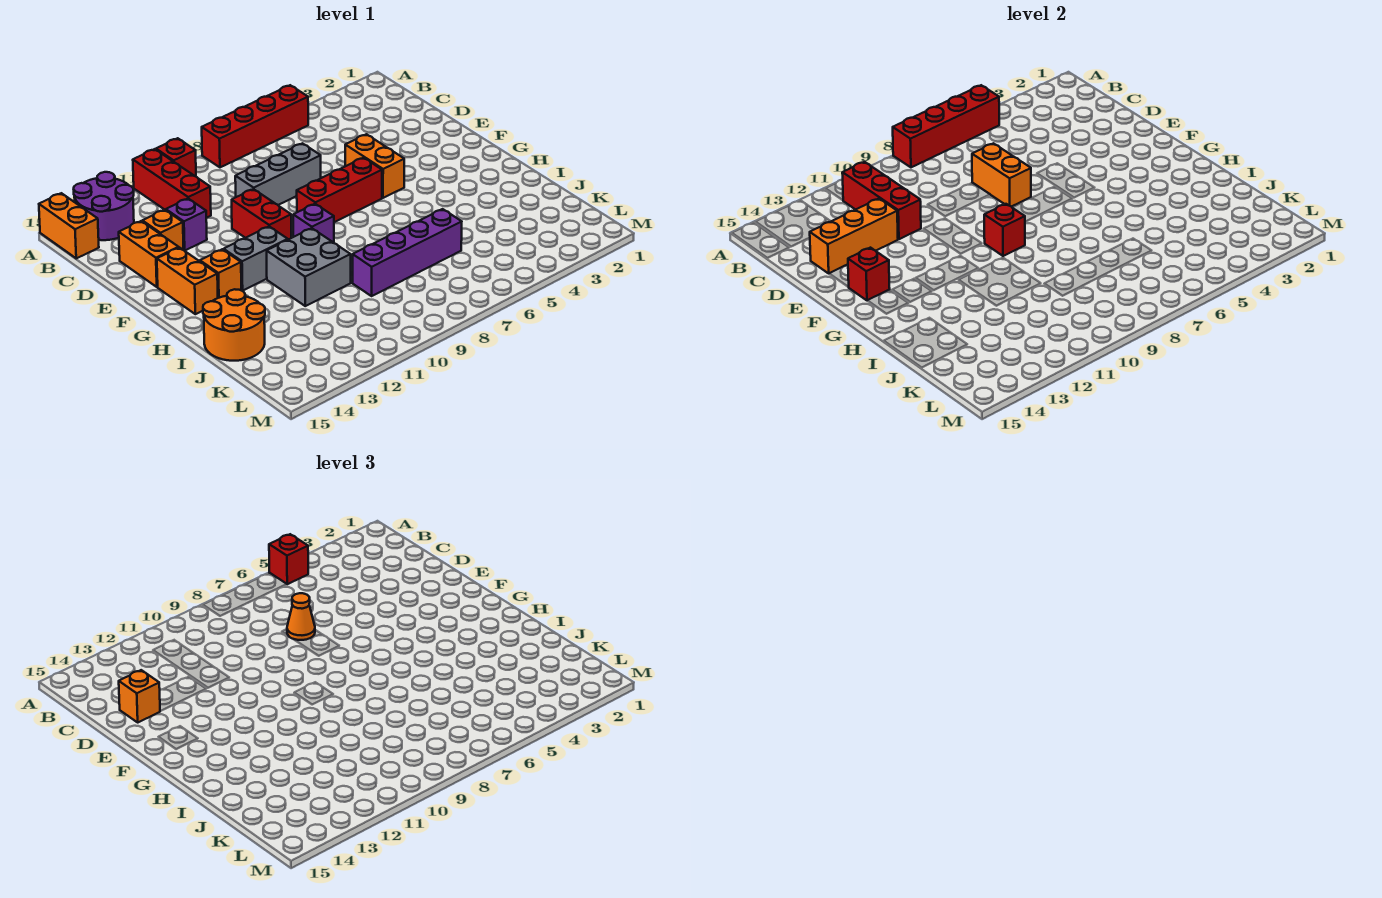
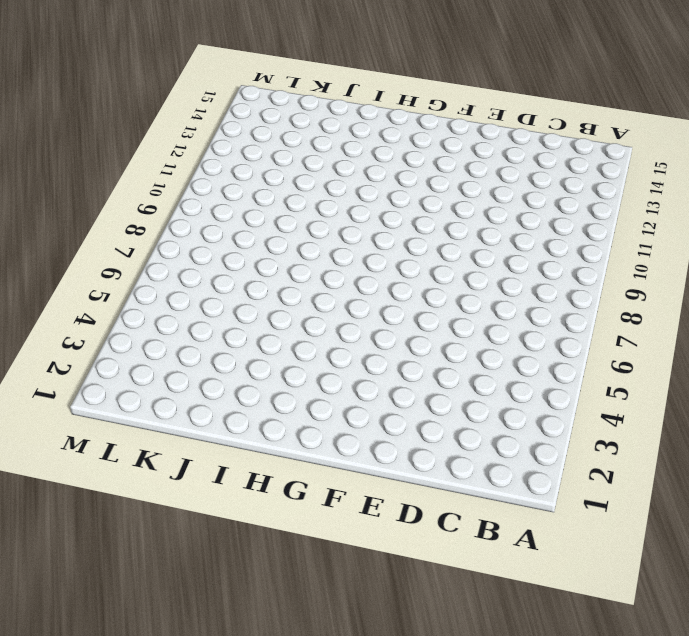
none -> red brick A5:A8 level 1
none -> red brick A10 level 1
none -> red brick A11:C11 level 1

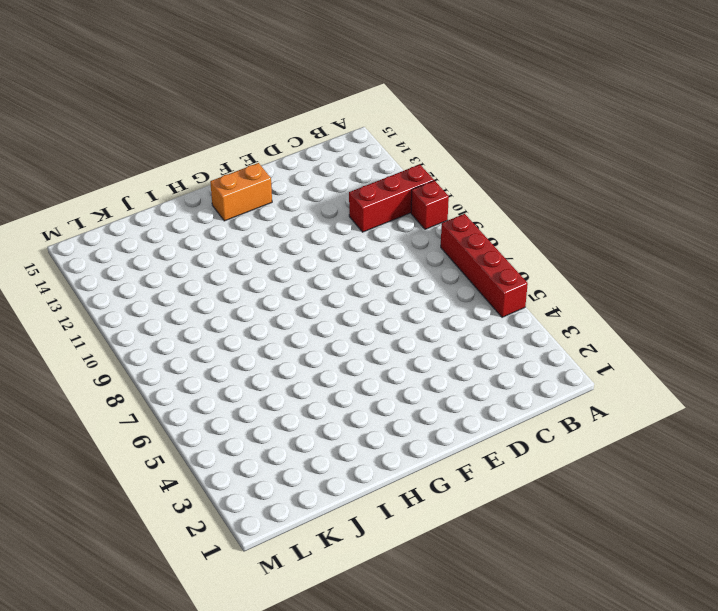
none -> purple round brick A13:B14 level 1
none -> orange brick A15:B15 level 1
none -> grey brick D7:D9 level 1

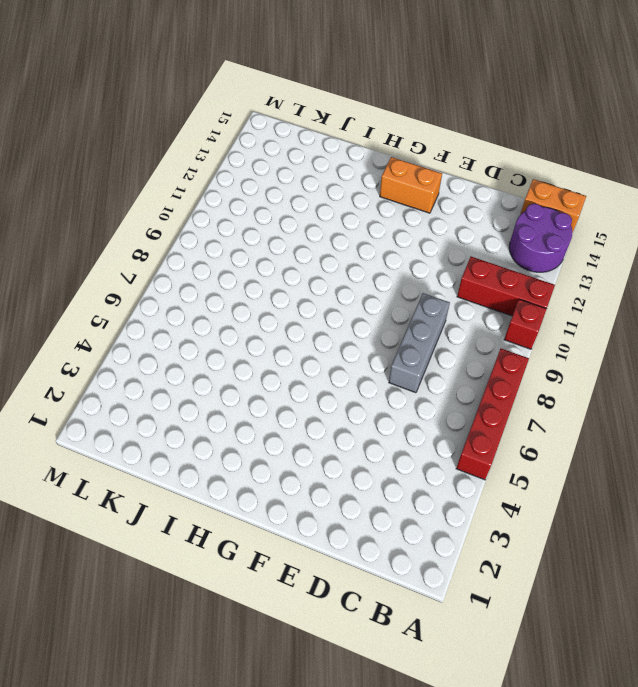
none -> purple brick D12 level 1
none -> orange brick D13 level 1
none -> orange brick D14:E14 level 1

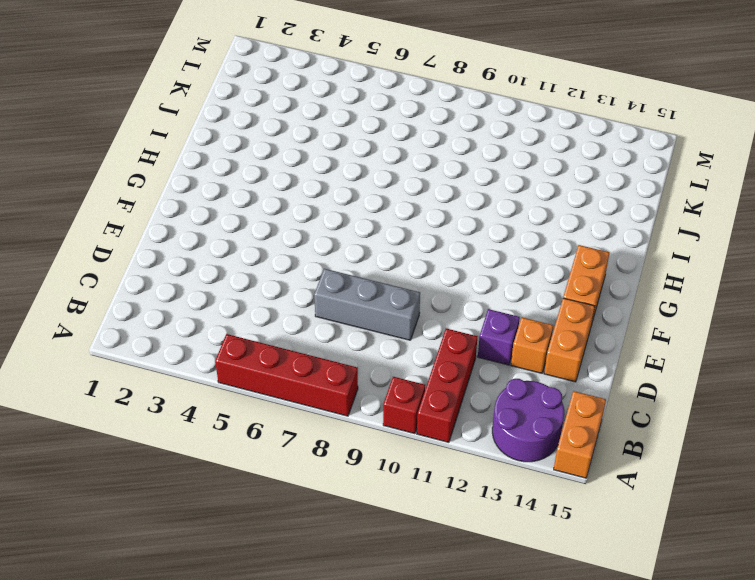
none -> orange brick E5:F5 level 1
none -> red brick E10:F10 level 1
none -> red brick F6:F8 level 1

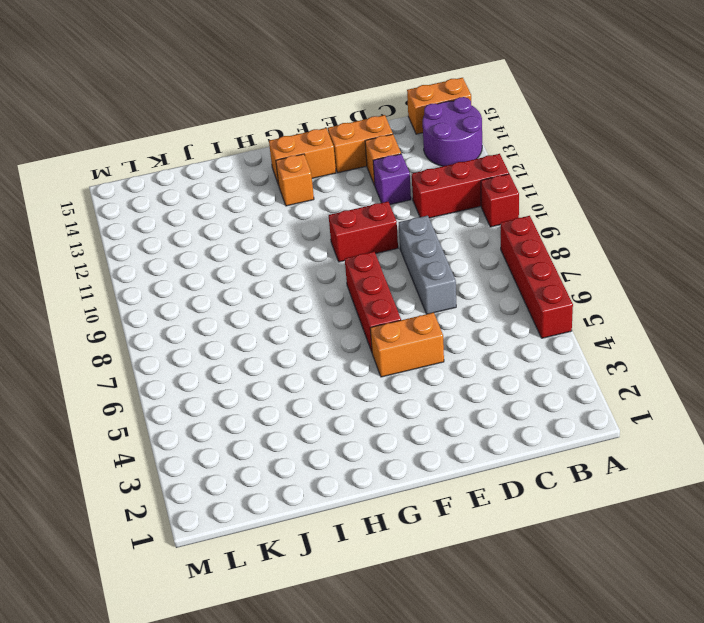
none -> purple brick G9 level 1
none -> grey brick G11:G12 level 1
none -> grey brick H10:I11 level 1

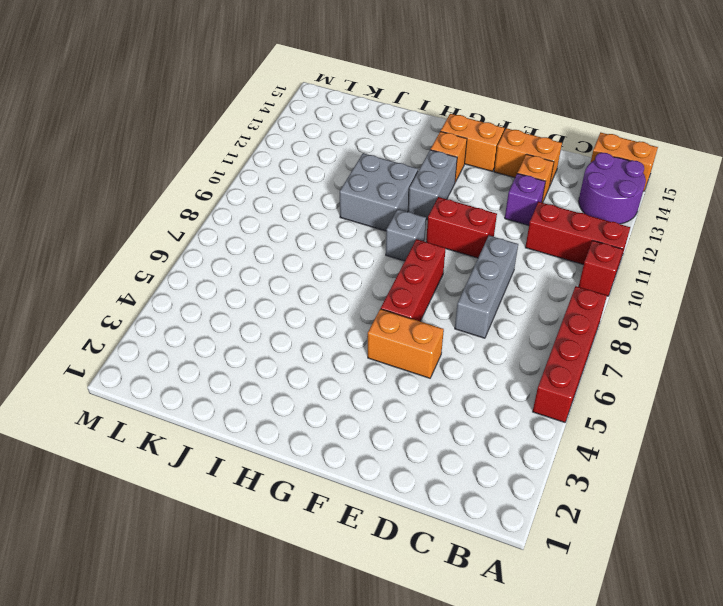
grey brick G9 level 1 -> purple brick G9 level 1
none -> orange round brick I14:J15 level 1
none -> purple brick J6:J9 level 1
none -> red brick A5:A8 level 2

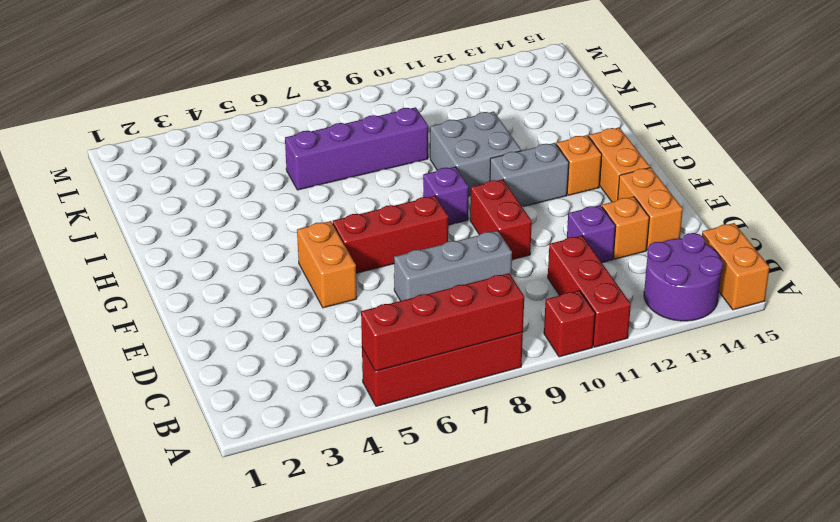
none -> orange round brick I14:J15 level 1
none -> red brick B11:D11 level 2
none -> orange brick D7:E7 level 2

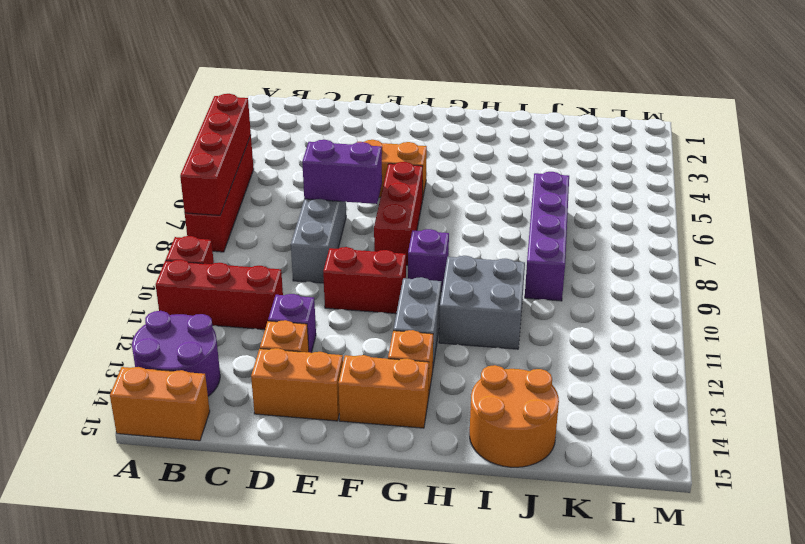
purple brick D7:E7 level 2 -> orange brick D7:E7 level 2
none -> red brick B11:D11 level 2
none -> orange brick D12:D14 level 2
none -> red brick F14 level 2

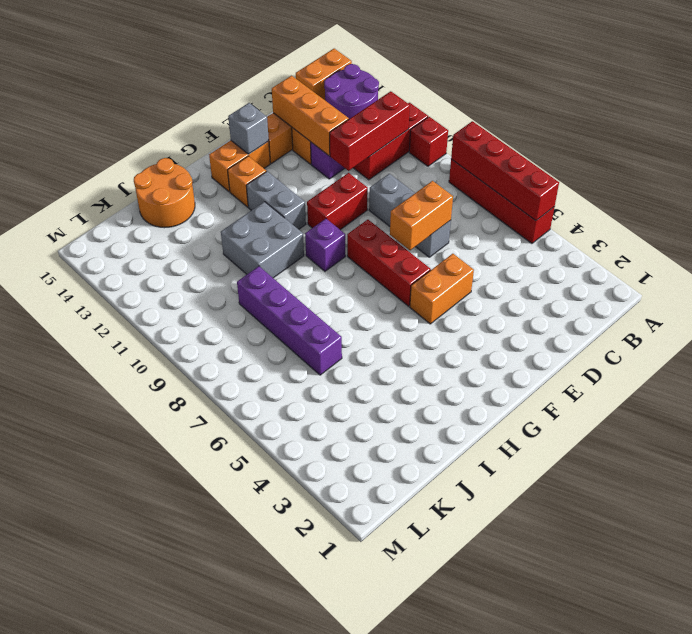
grey brick F14 level 2 -> red brick F14 level 2
none -> red brick G9 level 2
none -> red brick A5 level 3
none -> orange cone D7 level 3

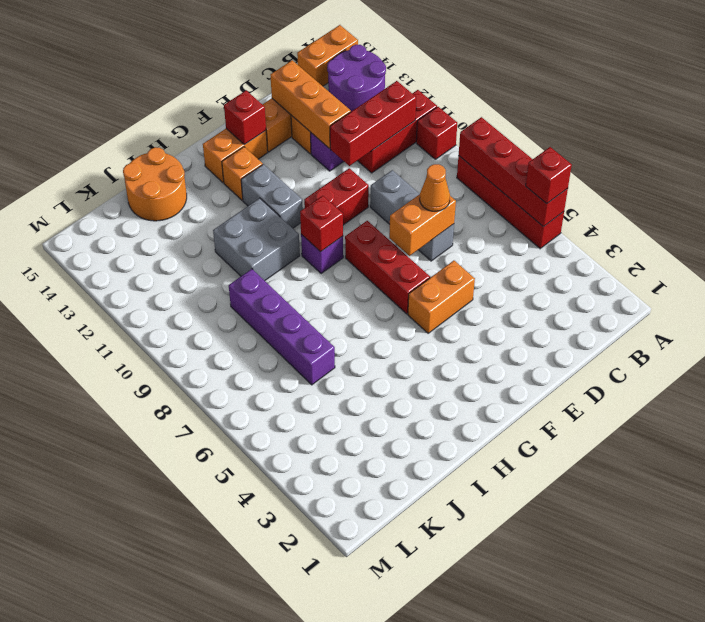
none -> orange brick D14 level 3

